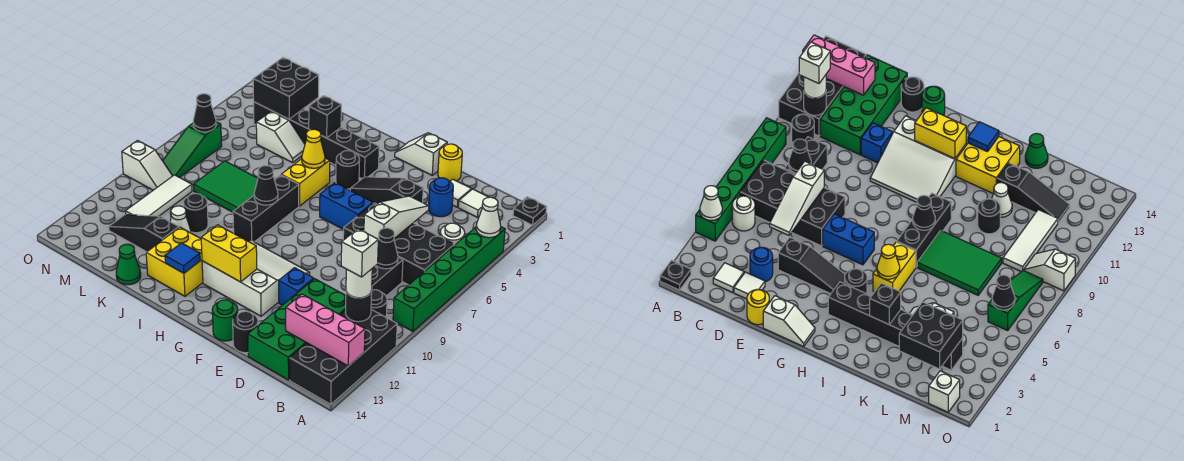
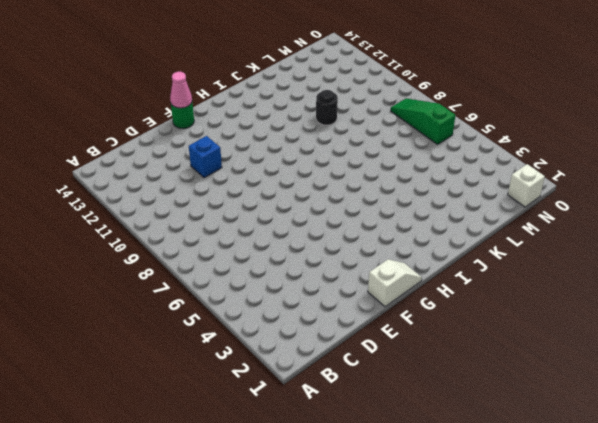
pink cone F14 level 2 -> none
none -> black plate A1 level 1
none -> green brick A4:A9 level 1
none -> black brick A11:B14 level 1
none -> white round brick B5 level 1

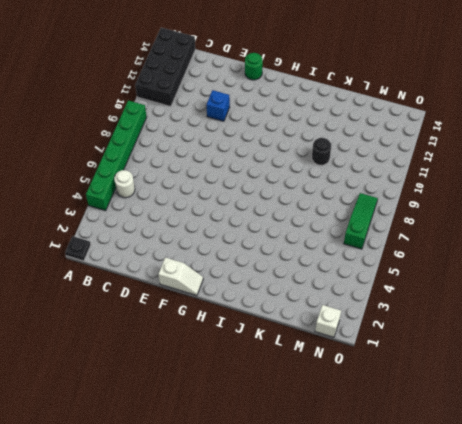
none -> black brick B6:E7 level 1
none -> black round brick B10 level 1
none -> white tile C2 level 1
none -> black brick C8:C9 level 1

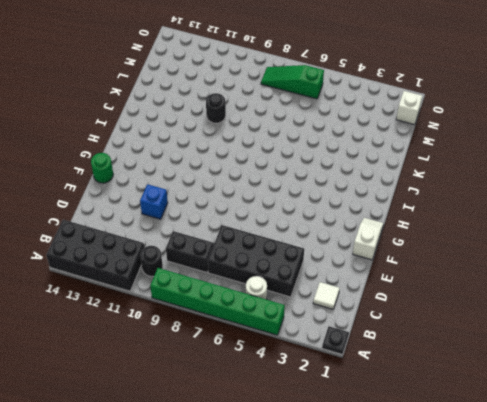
black brick C4:D7 level 1 -> black brick B6:E7 level 1
none -> green brick C11:D14 level 1
none -> white tile D2 level 1
none -> blue round brick D3 level 1
none -> yellow round brick E1 level 1

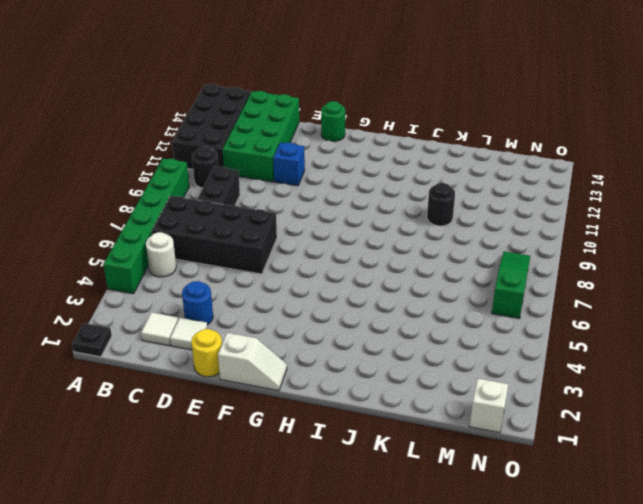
none -> black slope E4:G4 level 1 top E
none -> black round brick E14 level 1
none -> blue brick F6:G6 level 1
none -> white slope F10:H12 level 1 top 12

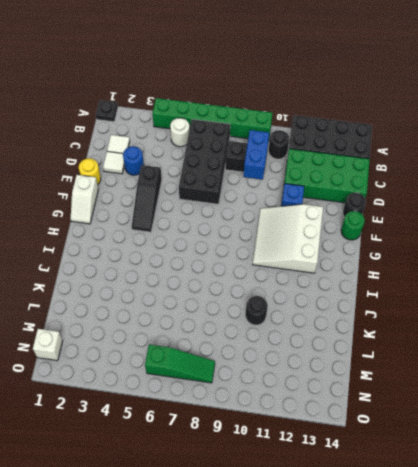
blue brick C9:D9 level 2 -> blue brick F6:G6 level 1
none -> black brick H3:M3 level 1
none -> black round brick H4 level 1
none -> yellow brick I5:I6 level 1
none -> black brick I7:I9 level 1

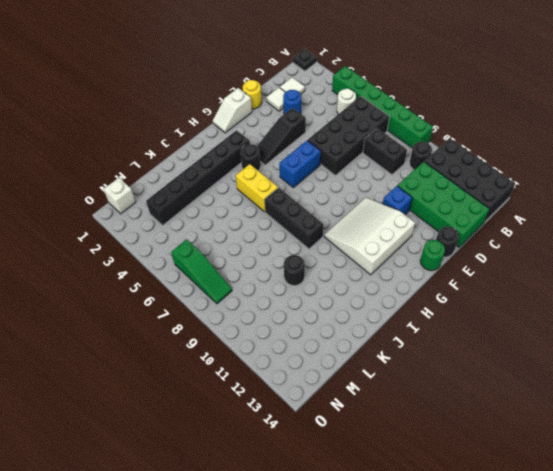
none -> yellow brick I12:J13 level 1
none -> green tile J7:L8 level 1
none -> white slope K4:L4 level 1 top L
none -> white cone K11 level 1

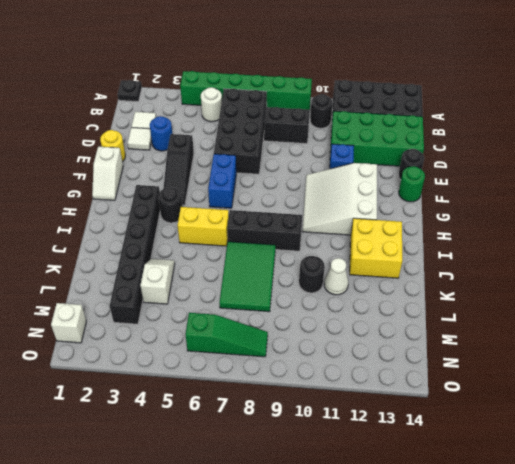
none -> black slope K12:M12 level 1 top K
none -> green cone K14 level 1
none -> white tile M9:M11 level 1
none -> white slope N9:O9 level 1 top O

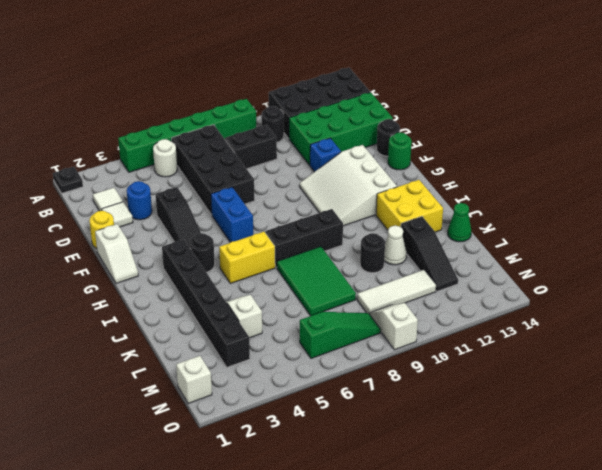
none -> white cone A4 level 2
none -> pink brick A13:C13 level 2
none -> black round brick B11 level 2
none -> black cone C8 level 2

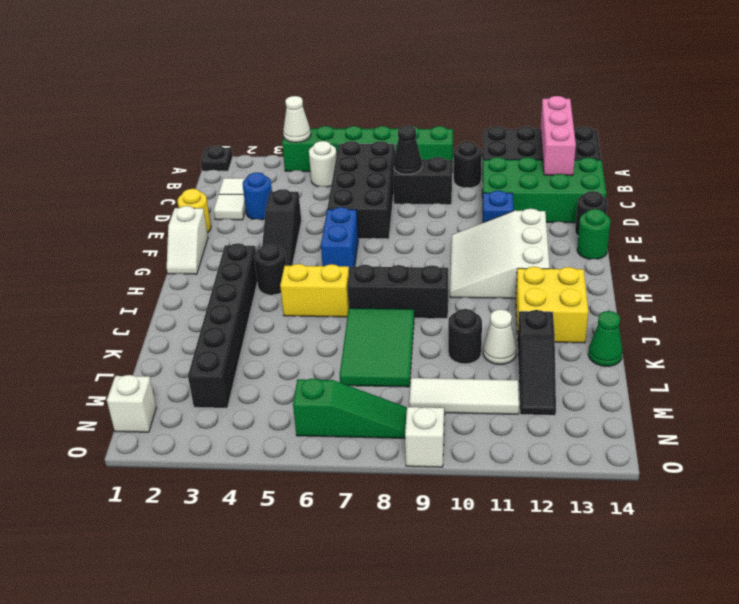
none -> white slope K4:L4 level 1 top L
none -> black round brick B11 level 2
none -> white slope D5:D7 level 2 top 7
none -> yellow brick G12:H12 level 2

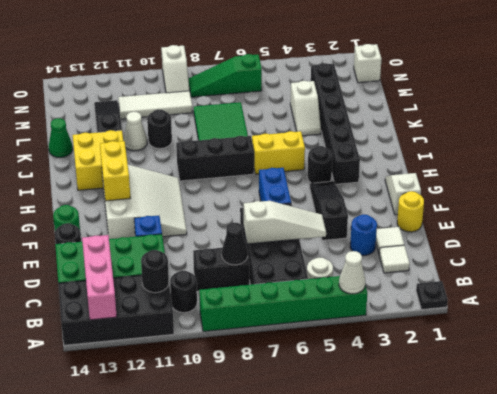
none -> yellow cone I5 level 2
none -> black cone I8 level 2
none -> blue tile I13 level 2
none -> black brick J3 level 2

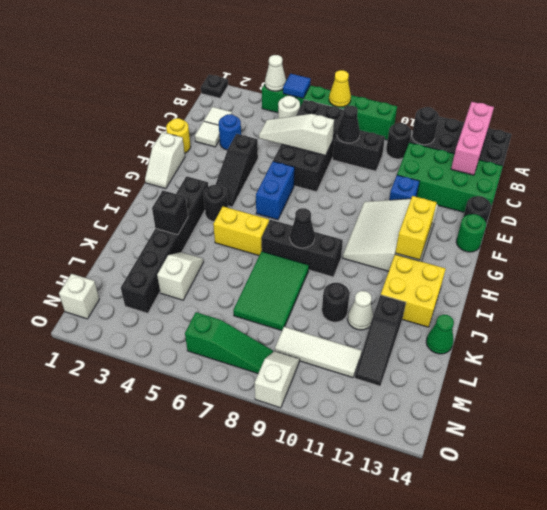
blue tile A5 level 2 -> blue tile I13 level 2
yellow cone A7 level 2 -> yellow cone I5 level 2
none -> black brick L2:M3 level 2
none -> black cone N6 level 2
none -> white round brick B11 level 3
none -> white brick B11 level 4

